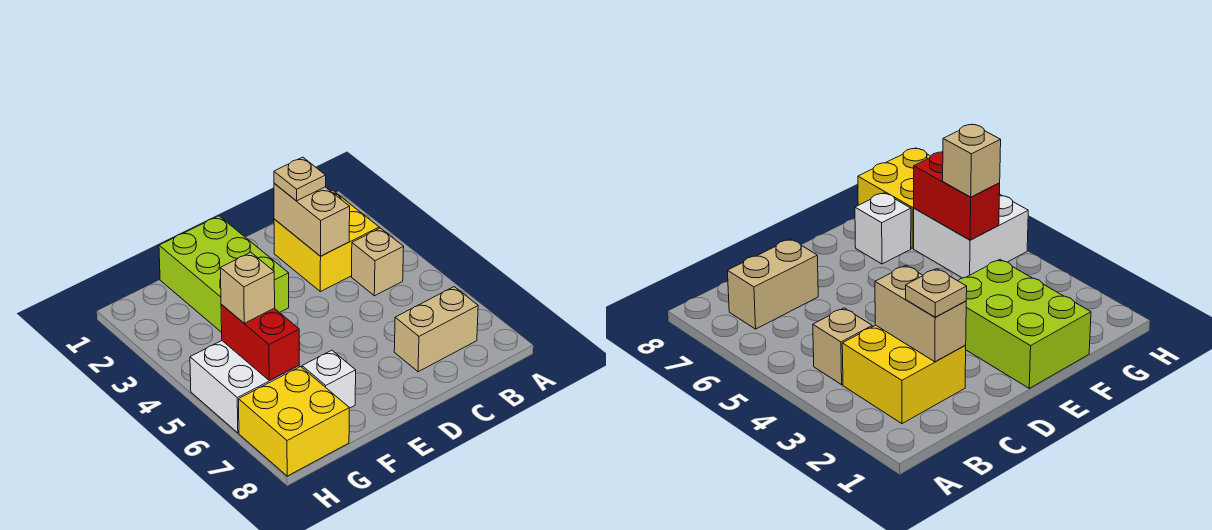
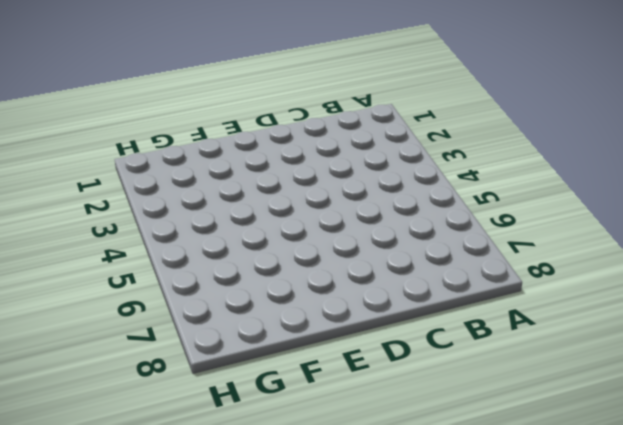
none -> yellow brick B2:C3 level 1
none -> tan brick B4 level 1

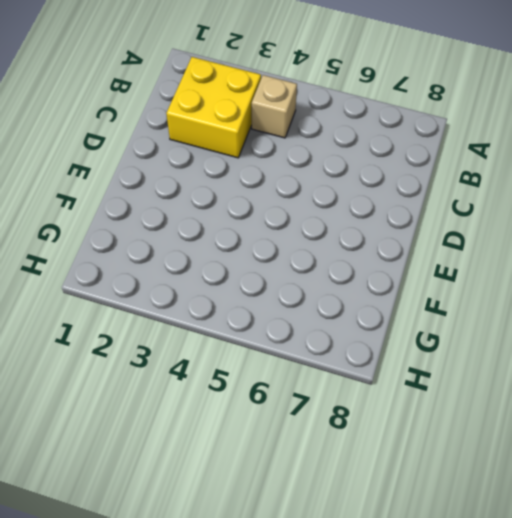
none -> tan brick B7:C7 level 1
none -> lime brick E1:F3 level 1

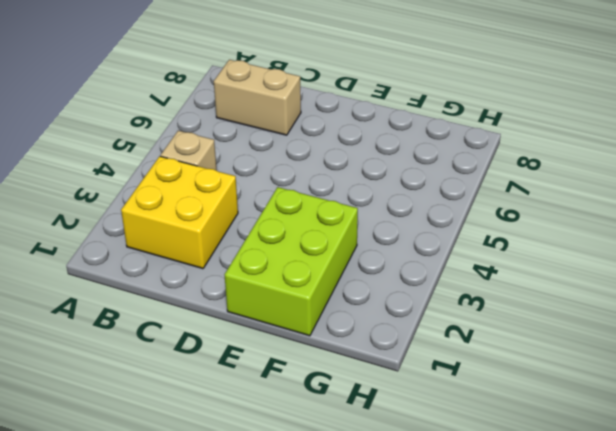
none -> white brick F7 level 1
none -> white brick G5:H6 level 1

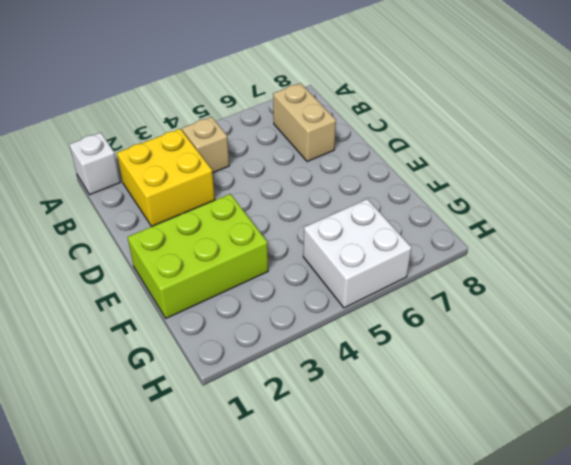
white brick A1 level 1 -> white brick F7 level 1
none -> yellow brick G7:H8 level 1
none -> tan brick C2:C3 level 2

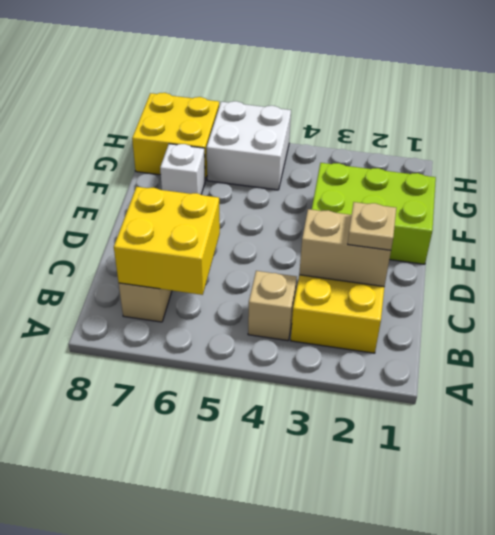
yellow brick B6:C7 level 2 -> none
none -> red brick G5:G6 level 2
none -> tan brick G5 level 3

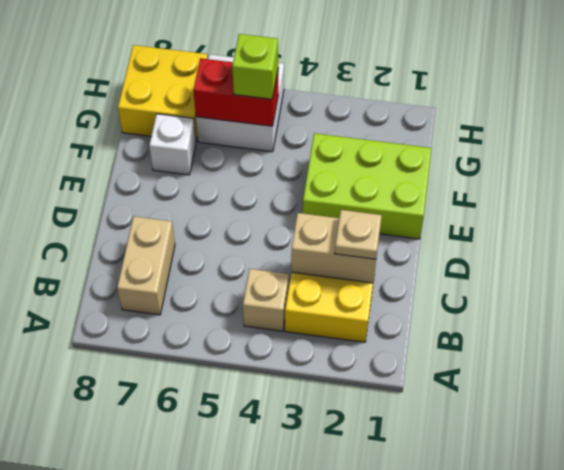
lime brick G5 level 3 -> tan brick G5 level 3

